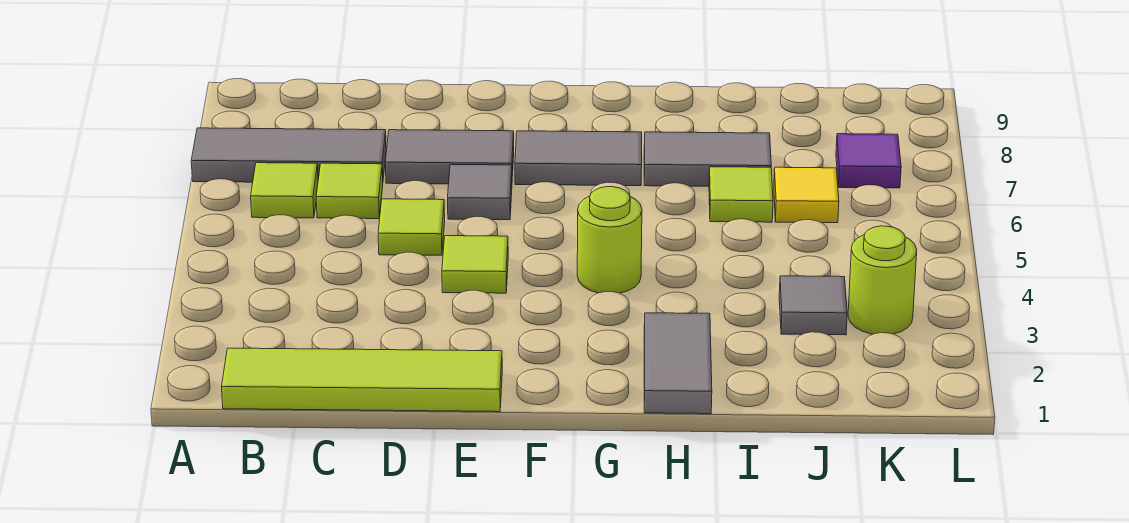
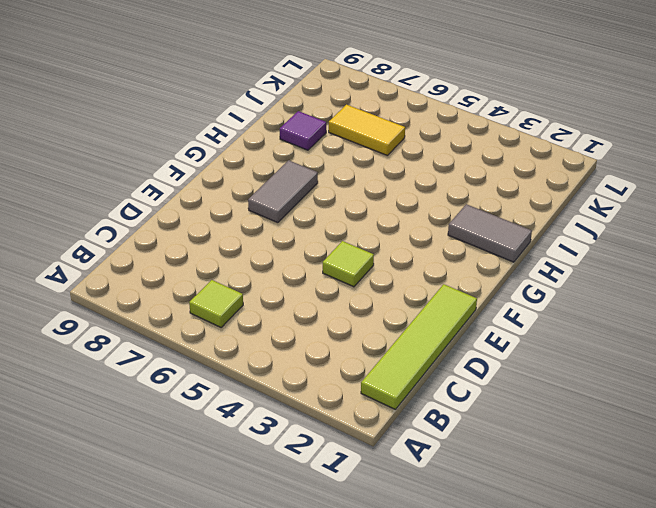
purple tile I8 level 1 -> purple tile K7 level 1
yellow tile J6:J7 level 1 -> yellow tile J6 level 1
none -> grey tile A7:C7 level 1
none -> lime tile C6 level 1
none -> lime tile D5 level 1

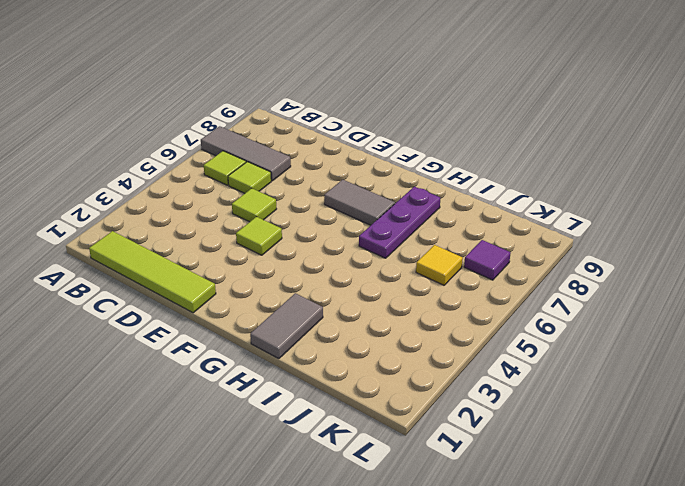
purple plate H6:H8 level 1 -> grey tile H7:I7 level 1
none -> grey tile D7:E7 level 1
none -> grey tile E6 level 1
none -> lime round brick G4 level 1

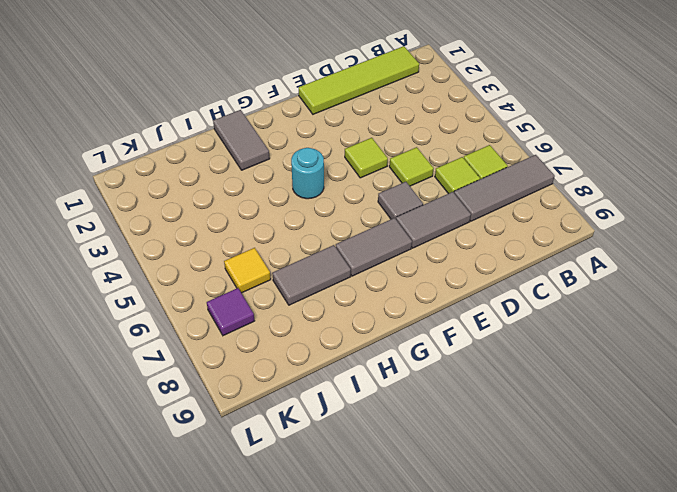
cyan round brick G4 level 1 -> lime round brick G4 level 1
none -> lime tile I6 level 1
none -> grey tile J3 level 1
none -> lime round brick K3 level 1

